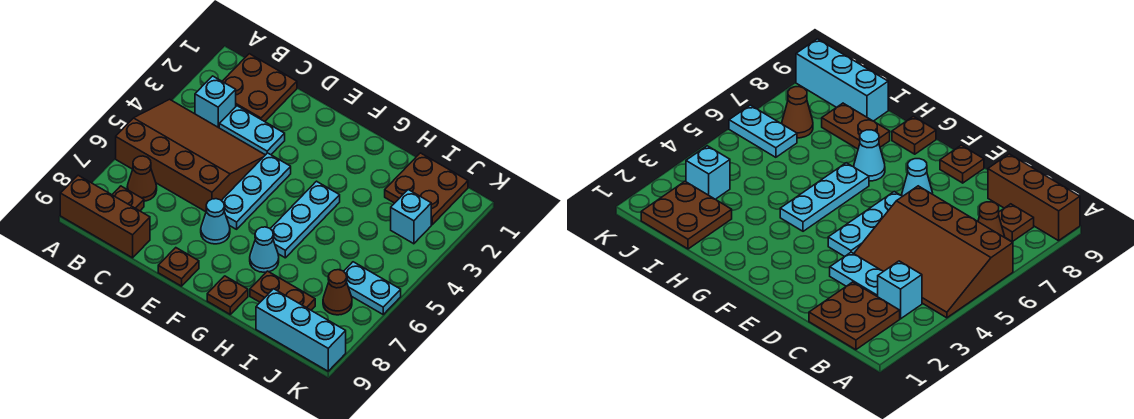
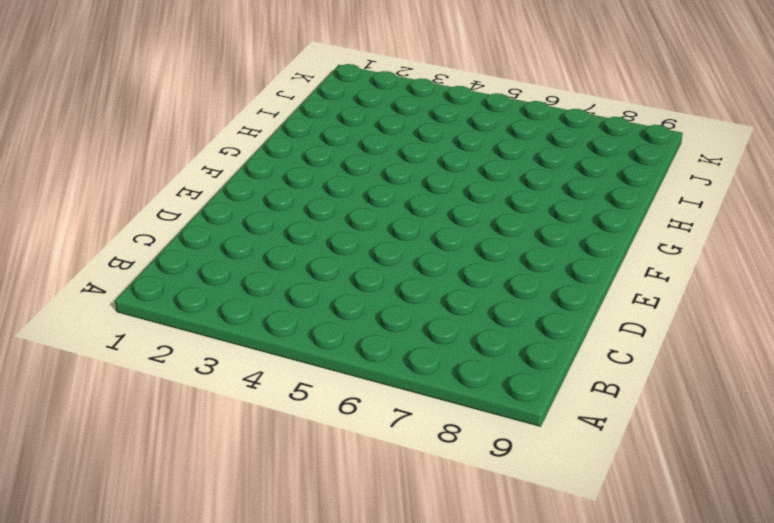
none -> brown slope A4:D6 level 1 top 6
none -> brown brick A9:C9 level 1
none -> brown plate B1:C2 level 1

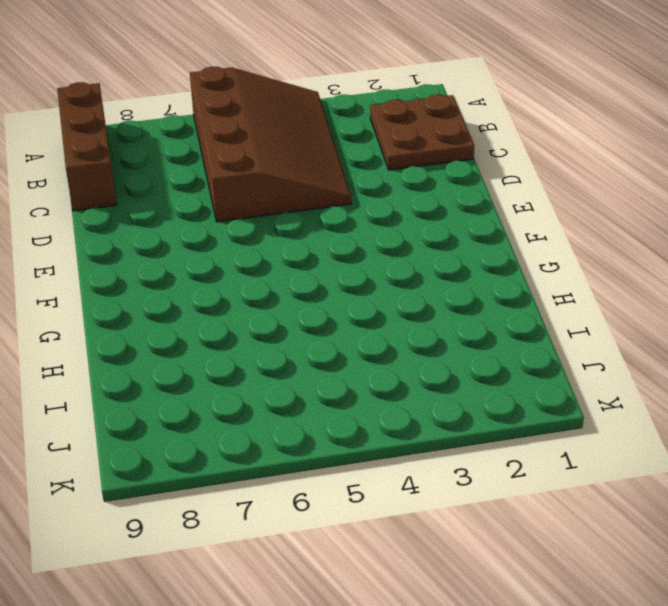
none -> cyan brick B3 level 1
none -> brown cone B7 level 1
none -> brown plate B8 level 1

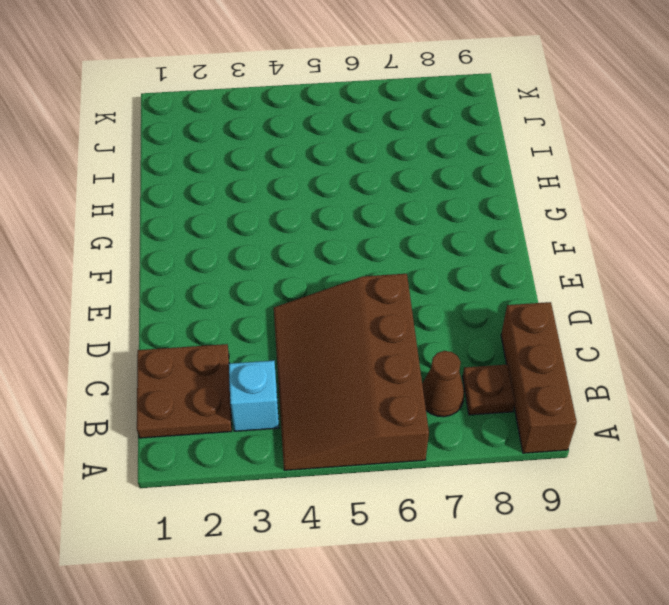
none -> cyan plate C3:D3 level 1
none -> cyan plate E4:E6 level 1
none -> cyan cone E7 level 1

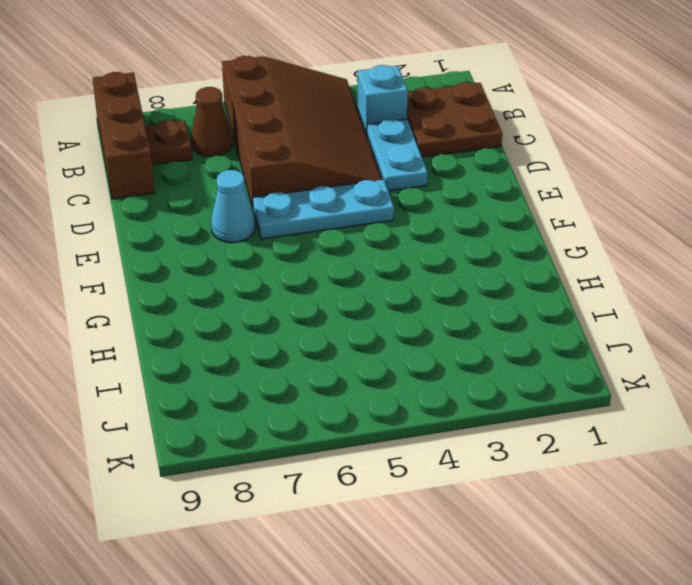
none -> brown plate E9 level 1
none -> cyan plate G4:G6 level 1
none -> cyan cone G7 level 1

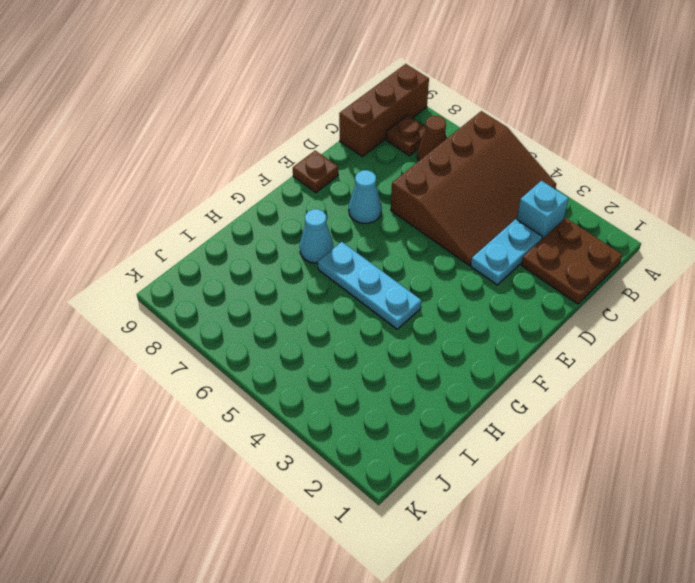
none -> cyan plate E4:E6 level 1
none -> brown plate G9 level 1
none -> brown plate H8:I8 level 1

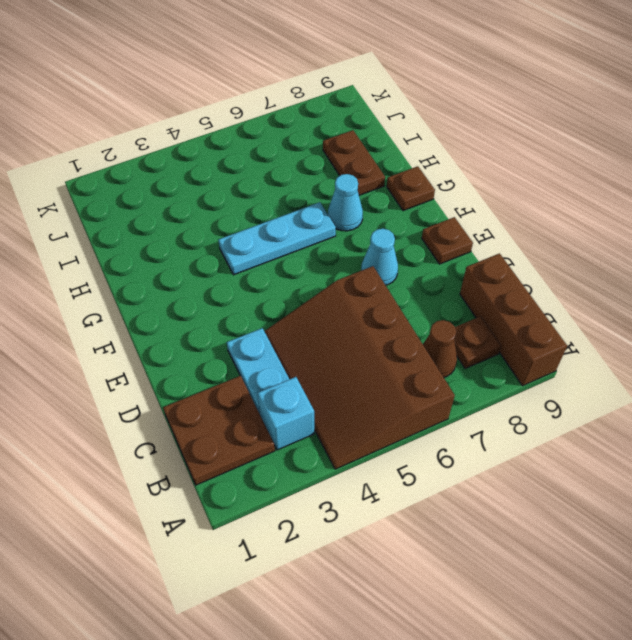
none -> cyan plate E4:E6 level 1
none -> brown plate I1:J2 level 1
none -> cyan brick I9:K9 level 1

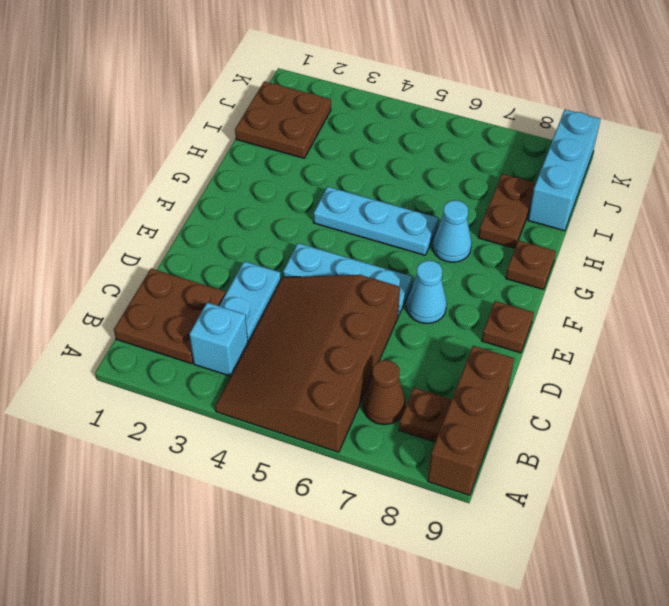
none -> cyan brick J3 level 1
none -> cyan plate J6:K6 level 1
none -> brown cone J7 level 1

